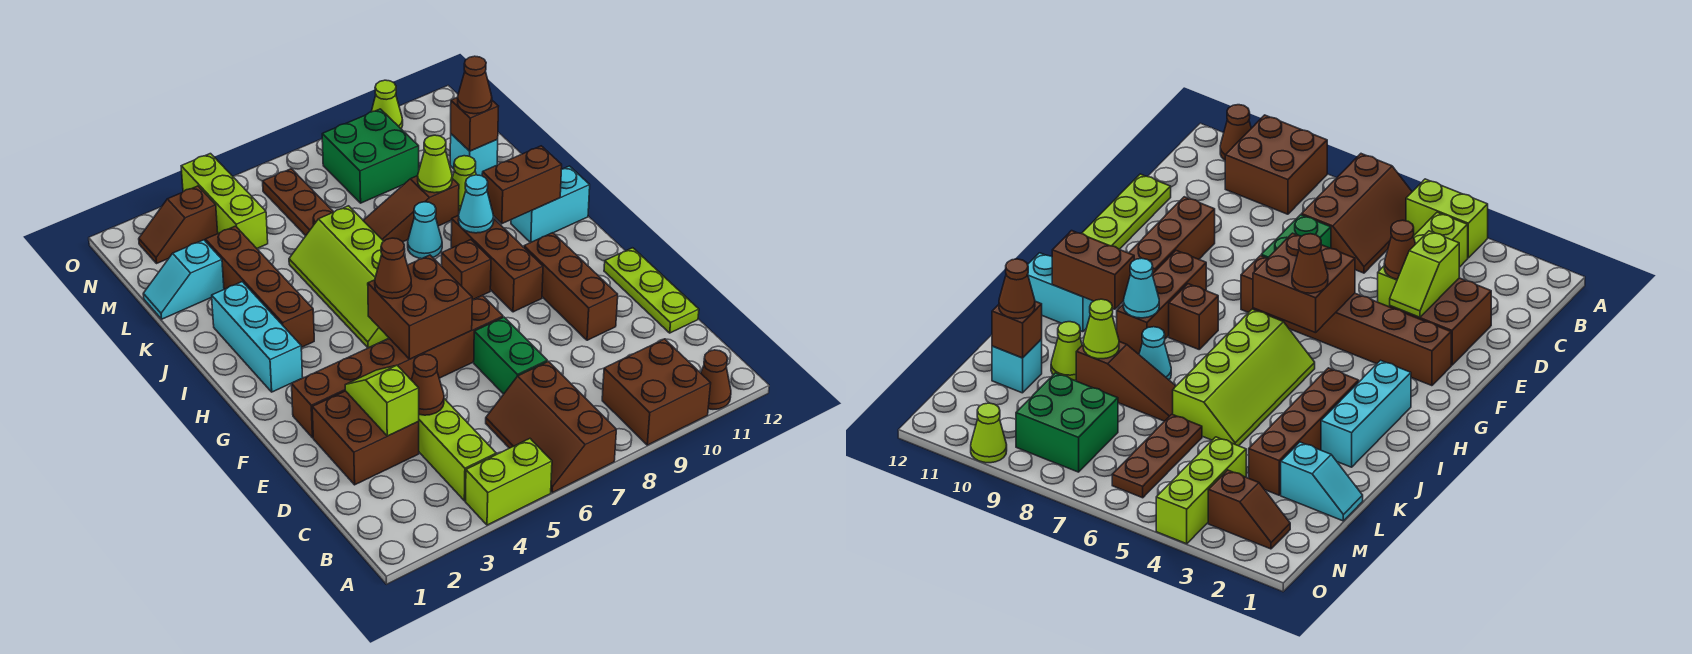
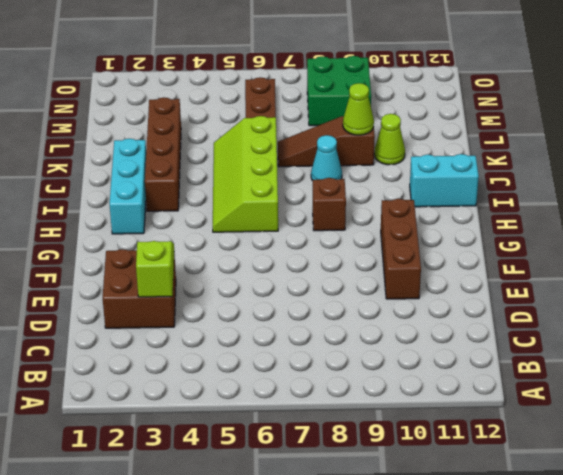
none -> lime brick A4:A5 level 1
none -> brown slope A6:C7 level 1 top 7
none -> brown brick A9:B10 level 1
none -> brown cone A11 level 1

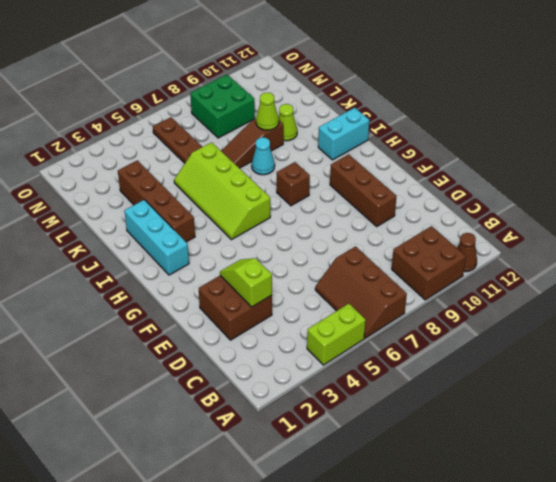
none -> lime brick B4:D4 level 1
none -> green brick D7:E7 level 1
none -> lime plate D12:F12 level 1
none -> brown brick F2:F7 level 1

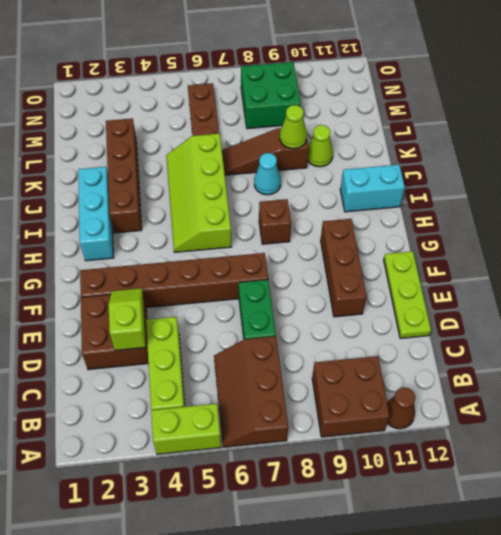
none -> brown brick G9:I9 level 1
none -> cyan slope L1:L2 level 1 top 2
none -> cyan brick L11 level 1
none -> lime brick M4:O4 level 1

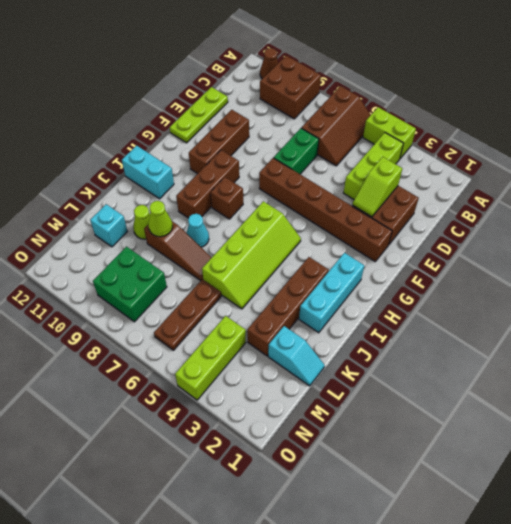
none -> brown slope N2:N3 level 1 top 3
none -> lime cone O10 level 1
none -> brown cone D4 level 2
none -> brown brick F5:G6 level 2

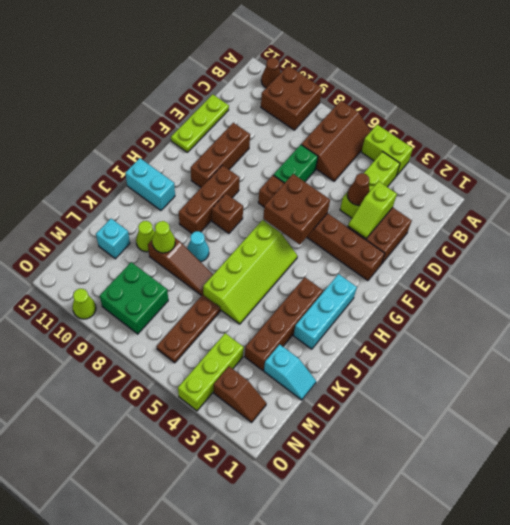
none -> cyan cone I9 level 2
none -> brown brick I10:I11 level 2
none -> brown brick L11 level 2
none -> brown cone G5 level 3

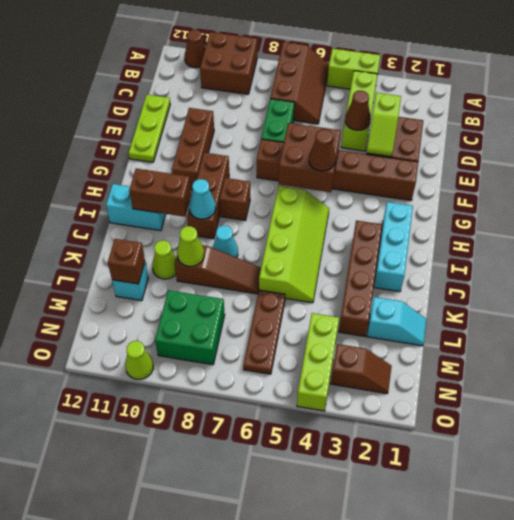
none -> brown cone L11 level 3

